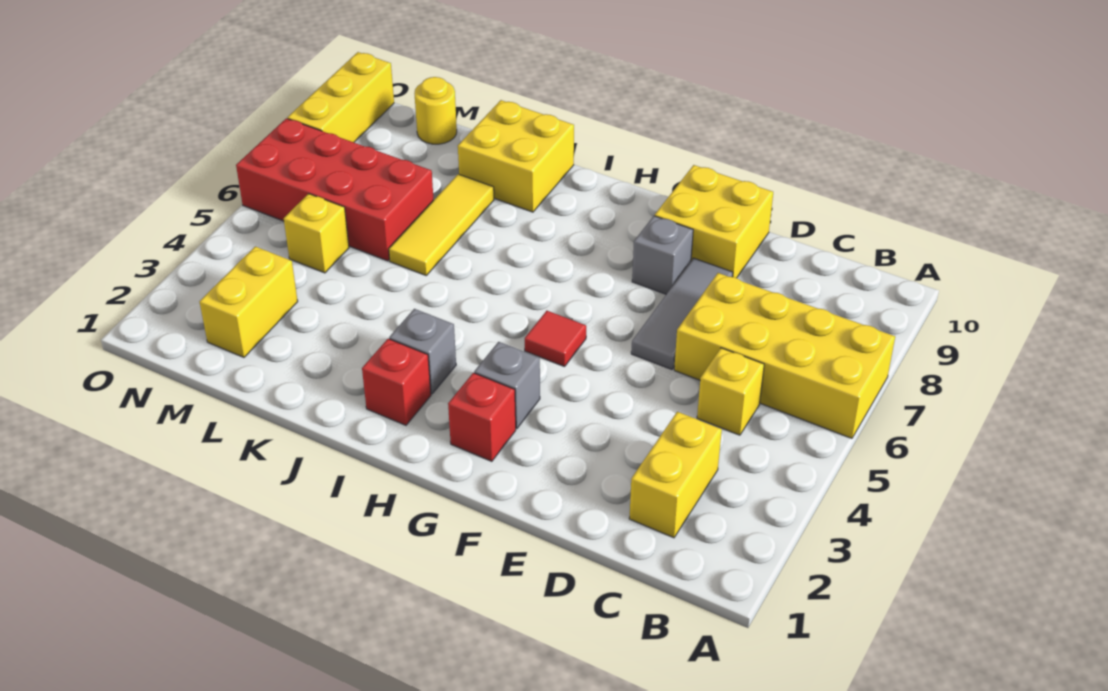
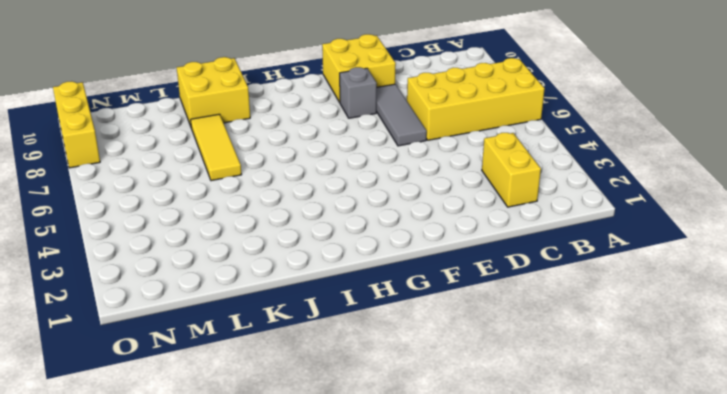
none -> yellow brick C5 level 1
none -> red brick G2 level 1
none -> grey brick G3 level 1

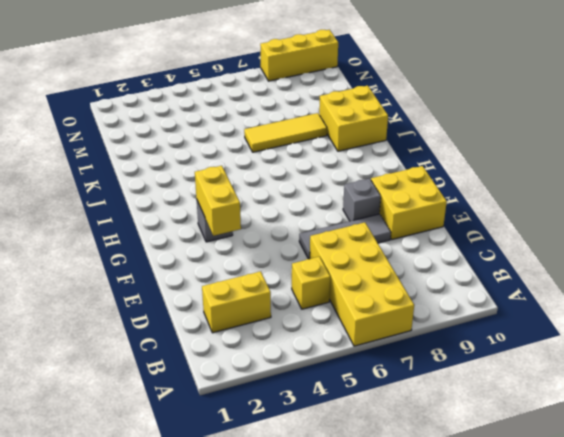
yellow brick F3:G3 level 2 -> yellow brick M2:M3 level 1
none -> red brick G2 level 1
none -> red tile G5 level 1
none -> red brick I2 level 1

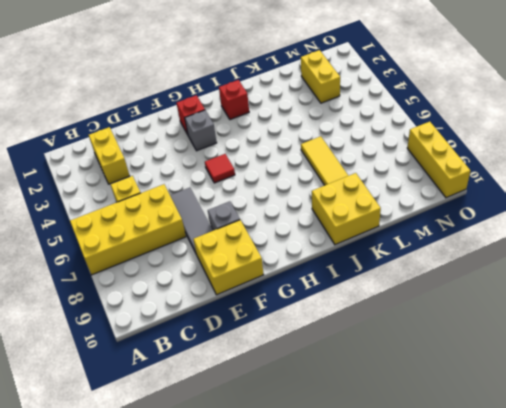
none -> grey brick I3 level 1
none -> red brick L6:O7 level 1
none -> yellow brick M5 level 1

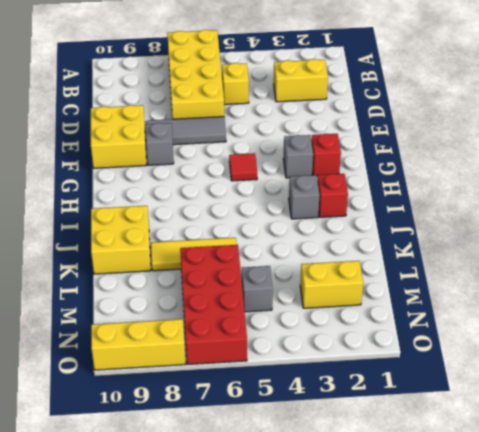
grey brick M5 level 1 -> yellow brick M5 level 1
none -> yellow round brick M10 level 1

